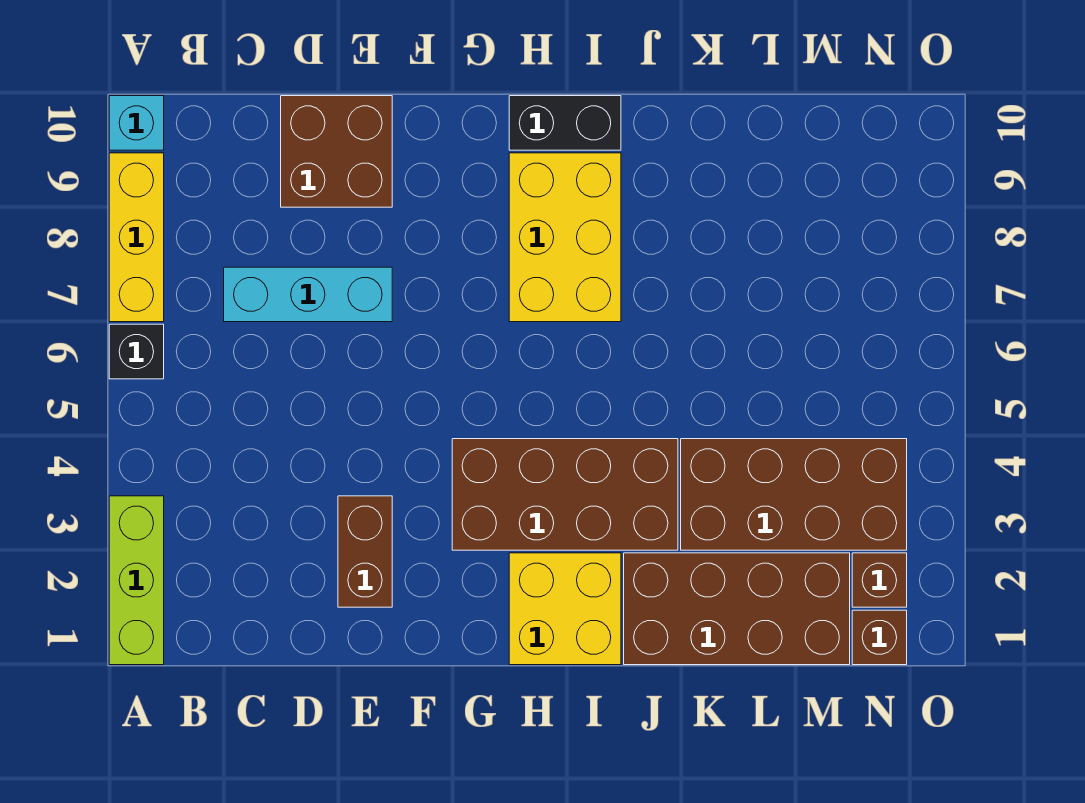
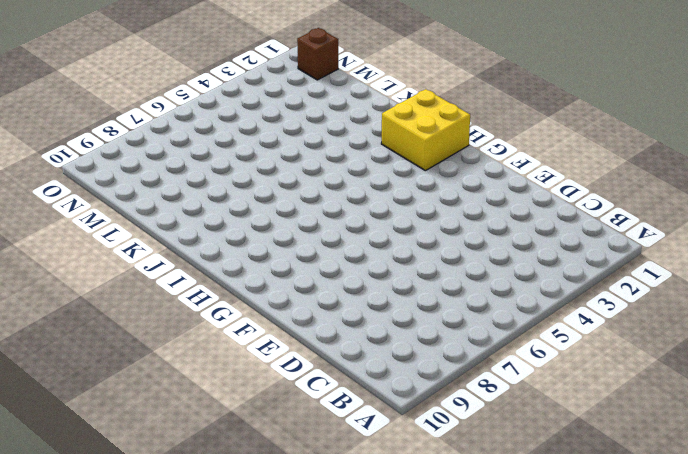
none -> lime brick A1:A3 level 1
none -> black brick A6 level 1
none -> yellow brick A7:A9 level 1

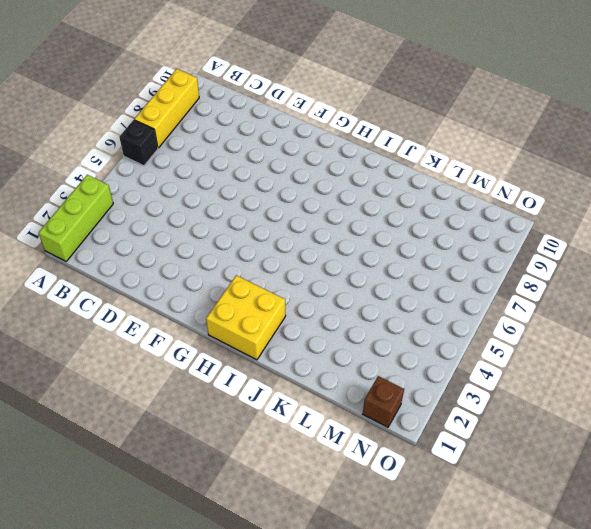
none -> cyan brick A10 level 1
none -> cyan brick C7:E7 level 1
none -> brown brick D9:E10 level 1

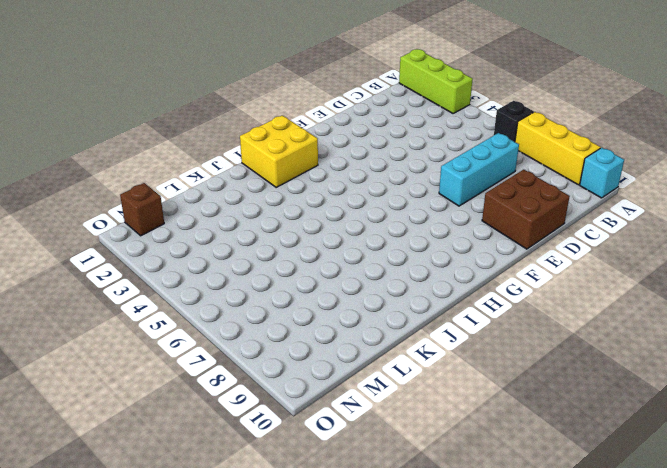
none -> brown brick E2:E3 level 1
none -> brown brick G3:J4 level 1
none -> yellow brick H7:I9 level 1

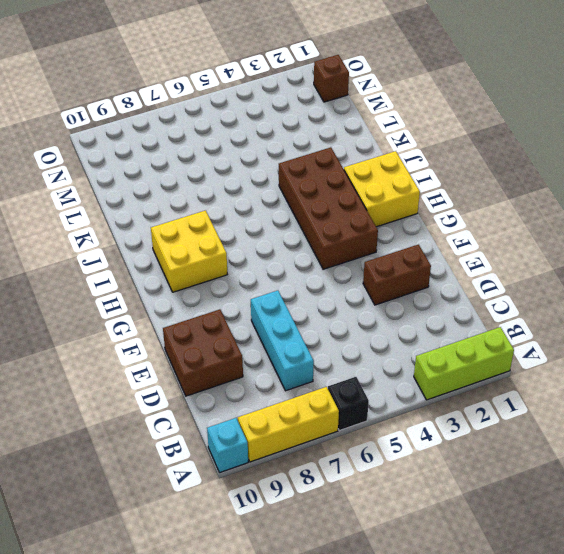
yellow brick H8:I9 level 1 -> yellow brick H7:I9 level 1
none -> black brick H10:I10 level 1
none -> brown brick J1:M2 level 1
none -> brown brick K3:N4 level 1

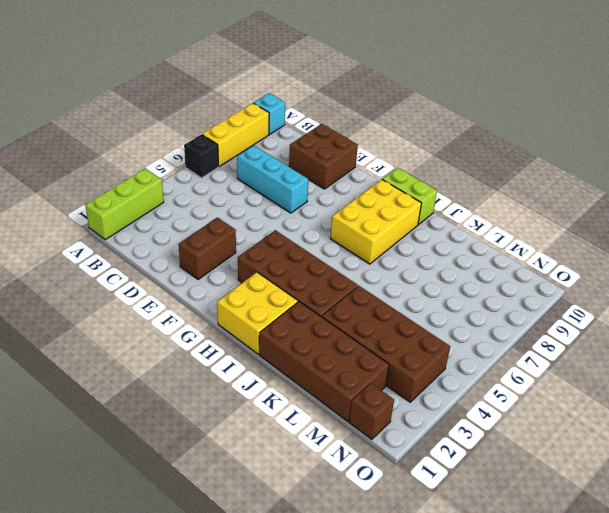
lime brick H10:I10 level 1 -> black brick H10:I10 level 1
none -> brown brick N2 level 1

